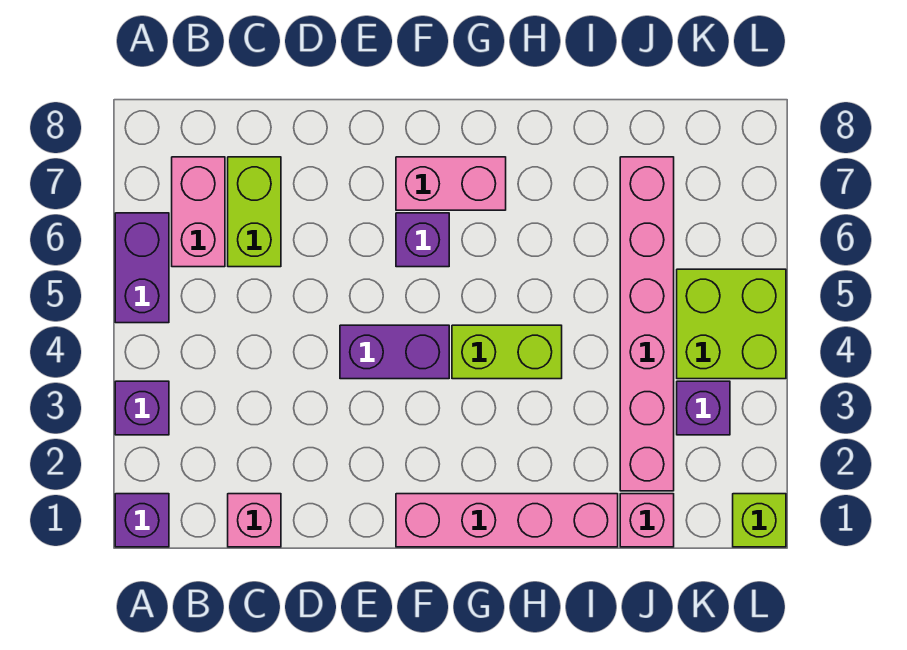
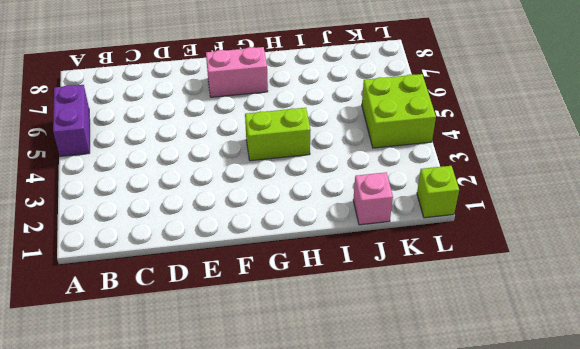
none -> purple brick A1 level 1
none -> purple brick A3 level 1
none -> pink brick B6:B7 level 1

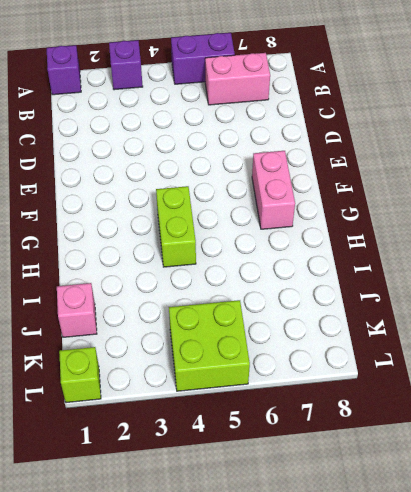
none -> pink brick C1 level 1
none -> lime brick C6:C7 level 1
none -> purple brick E4:F4 level 1

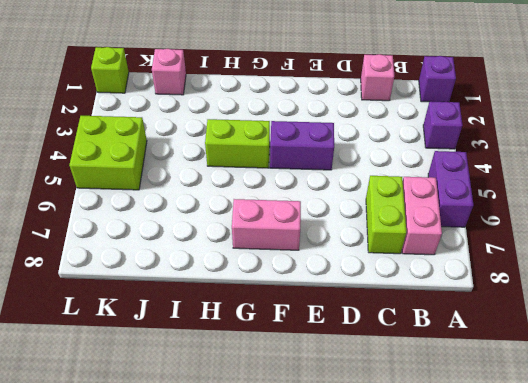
none -> pink brick F1:I1 level 1
none -> purple brick F6 level 1
none -> pink brick J2:J7 level 1

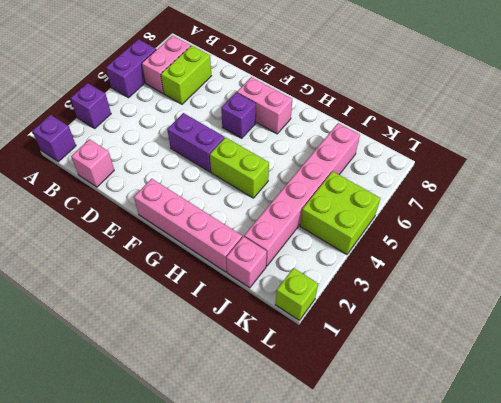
none -> purple brick K3 level 1

